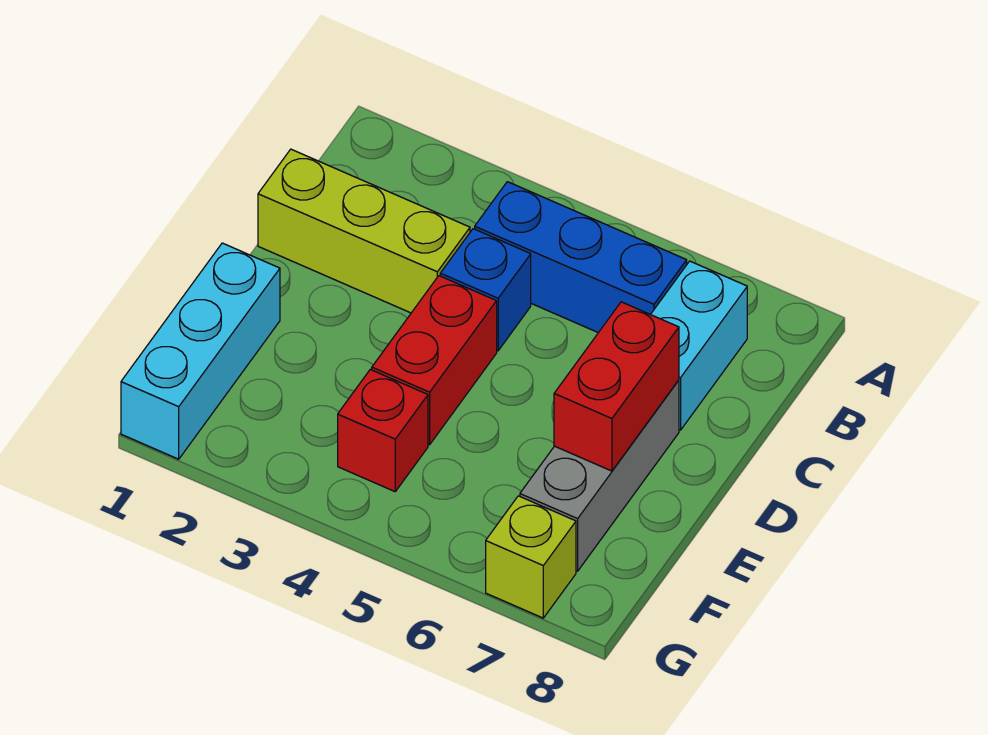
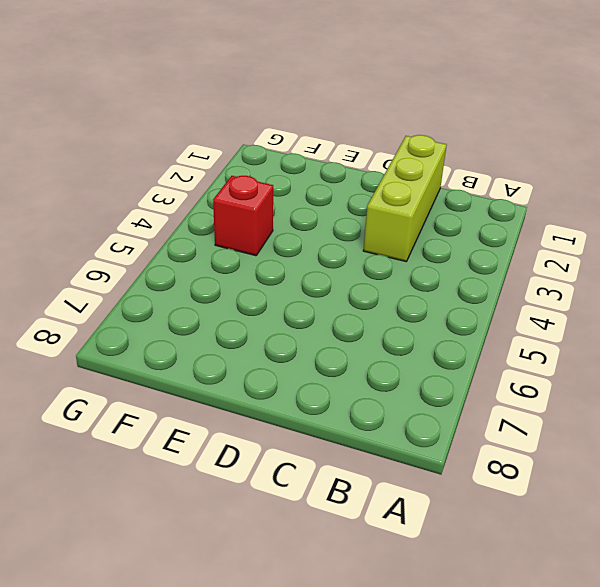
none -> blue brick B4:B6 level 1
none -> cyan brick B7:C7 level 1

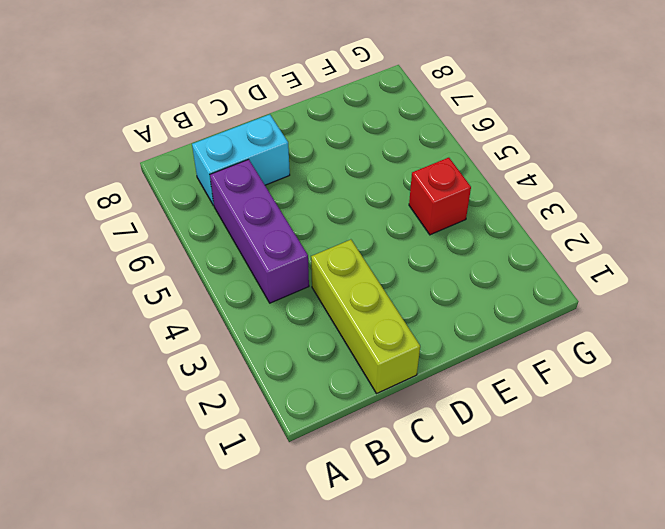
purple brick B4:B6 level 1 -> blue brick B4:B6 level 1
none -> blue brick C4 level 1
none -> red brick D4:E4 level 1

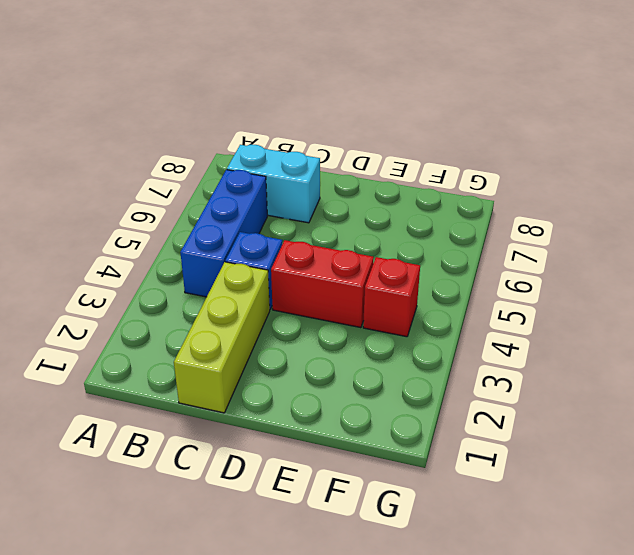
none -> grey brick D7:F7 level 1
none -> cyan brick E1:G1 level 1

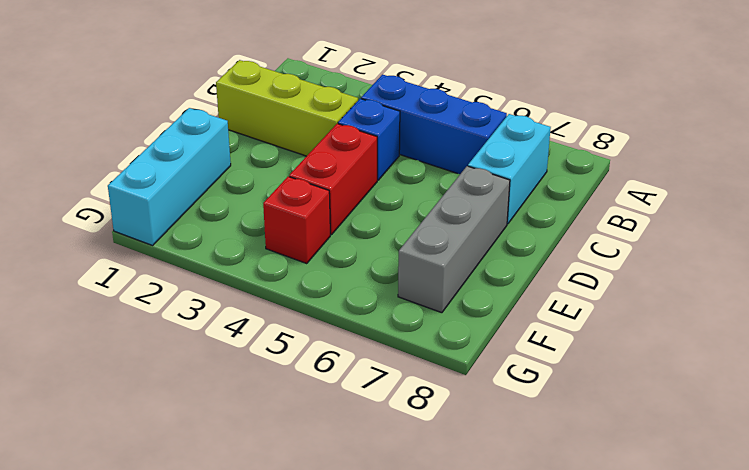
none -> lime brick G7 level 1
none -> red brick D7:E7 level 2

